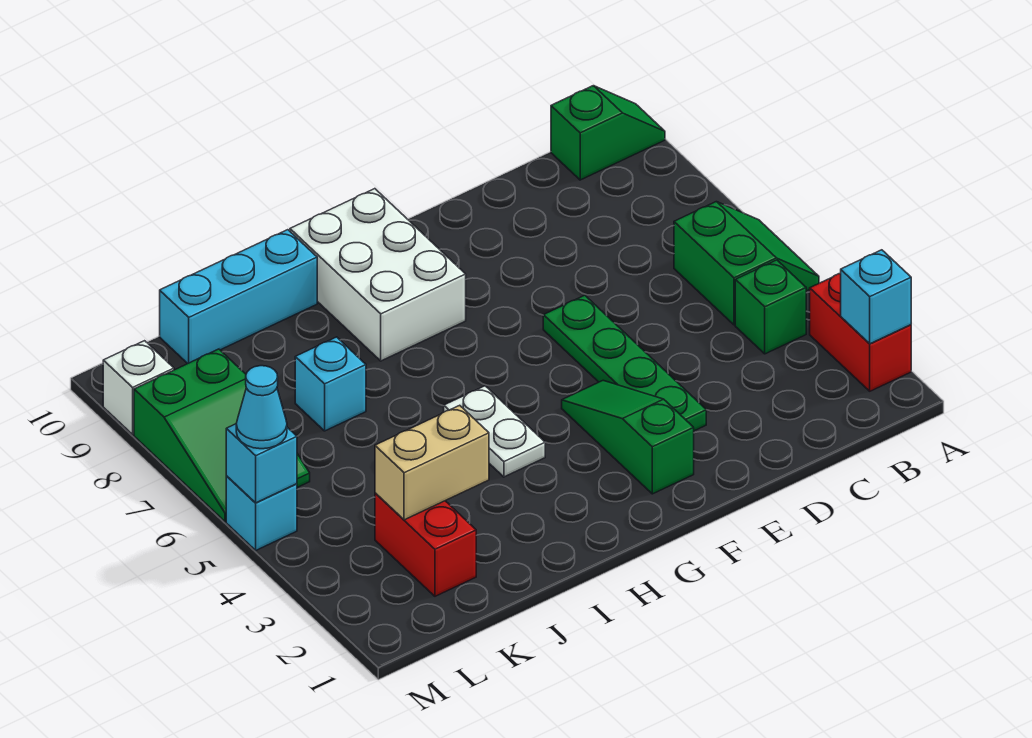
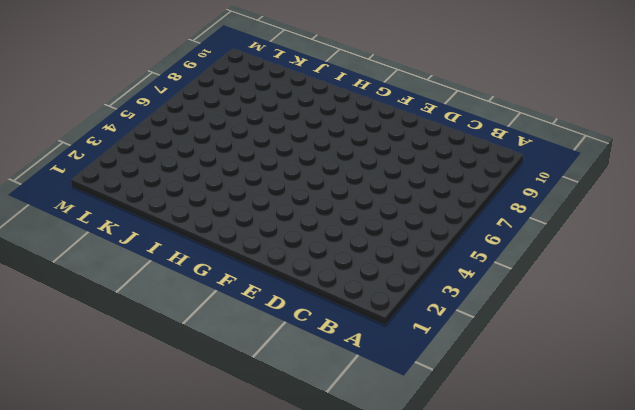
none -> red brick A2:A3 level 1
none -> green slope A5:B6 level 1 top B
none -> green slope A10:B10 level 1 top B

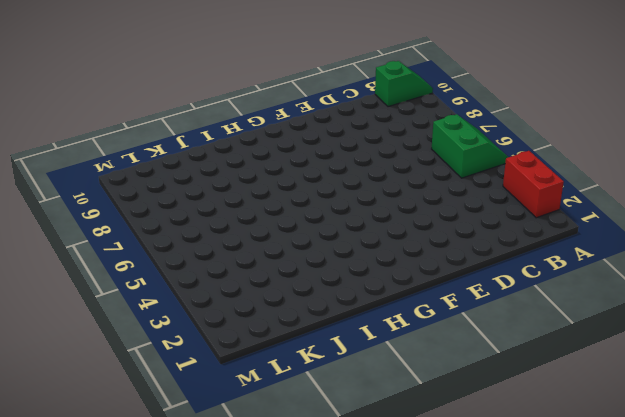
none -> green brick B4 level 1
none -> green plate E3:E6 level 1
none -> green slope F2:F4 level 1 top 2

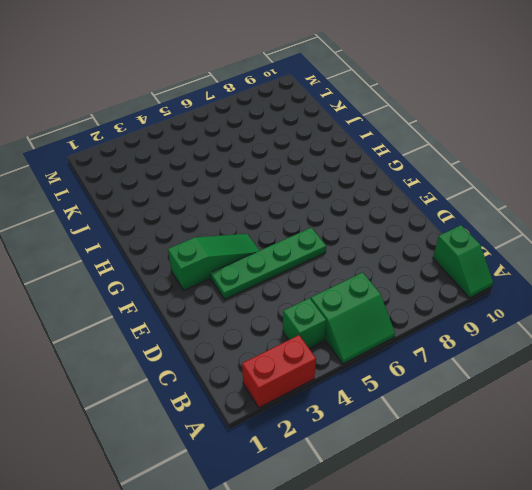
none -> white brick G8:H10 level 1
none -> white plate H4:H5 level 1
none -> cyan brick I10:K10 level 1

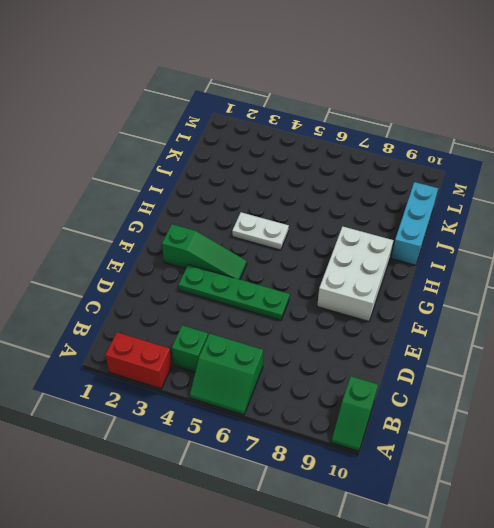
white brick F8:H9 level 1 -> white brick G8:H10 level 1
none -> cyan brick J7 level 1
none -> red brick K2:K3 level 1
none -> green slope L6:M8 level 1 top 8

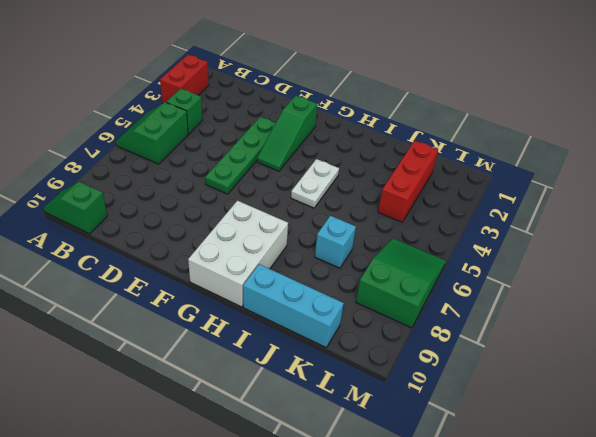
red brick K2:K4 level 1 -> red brick K2:K3 level 1
none -> cyan brick M5 level 1
none -> white brick M9 level 1
none -> cyan brick A2 level 2

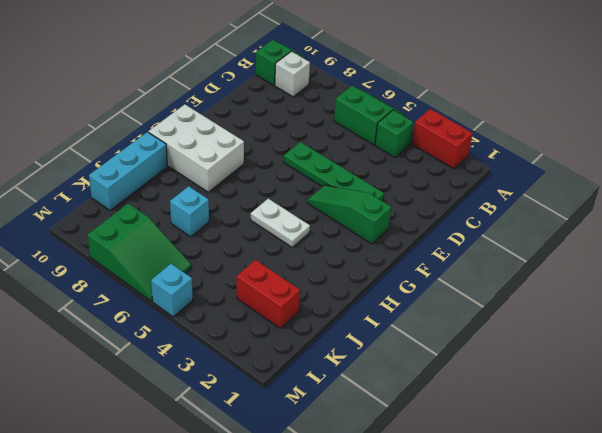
white brick B9 level 1 -> white brick M9 level 1
none -> cyan brick A2 level 2
none -> tan brick J3:K3 level 2
none -> cyan brick M5 level 2

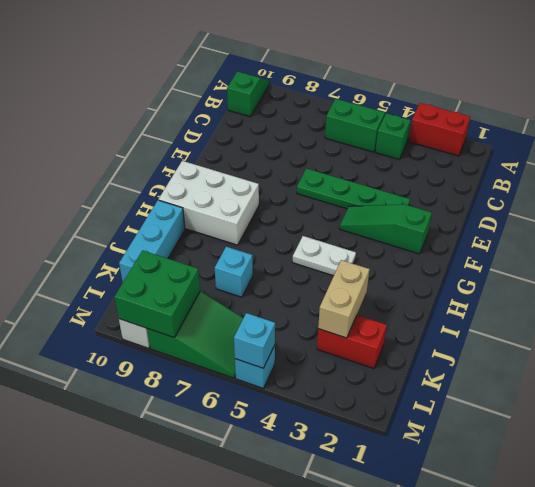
green brick L8:M9 level 2 -> none
none -> cyan brick A2 level 2
none -> cyan cone M5 level 3

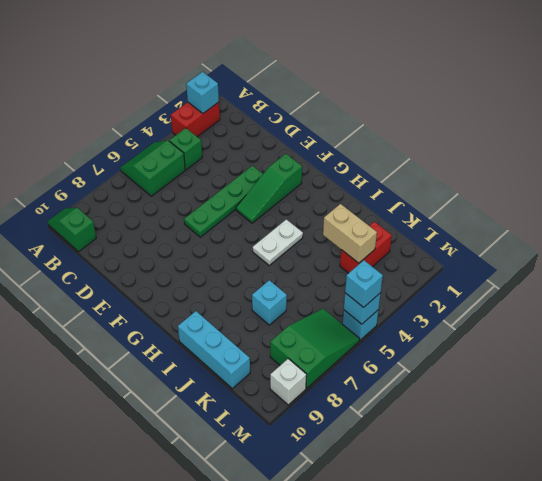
cyan brick M5 level 3 -> cyan cone M5 level 3
none -> white brick G8:H10 level 1

